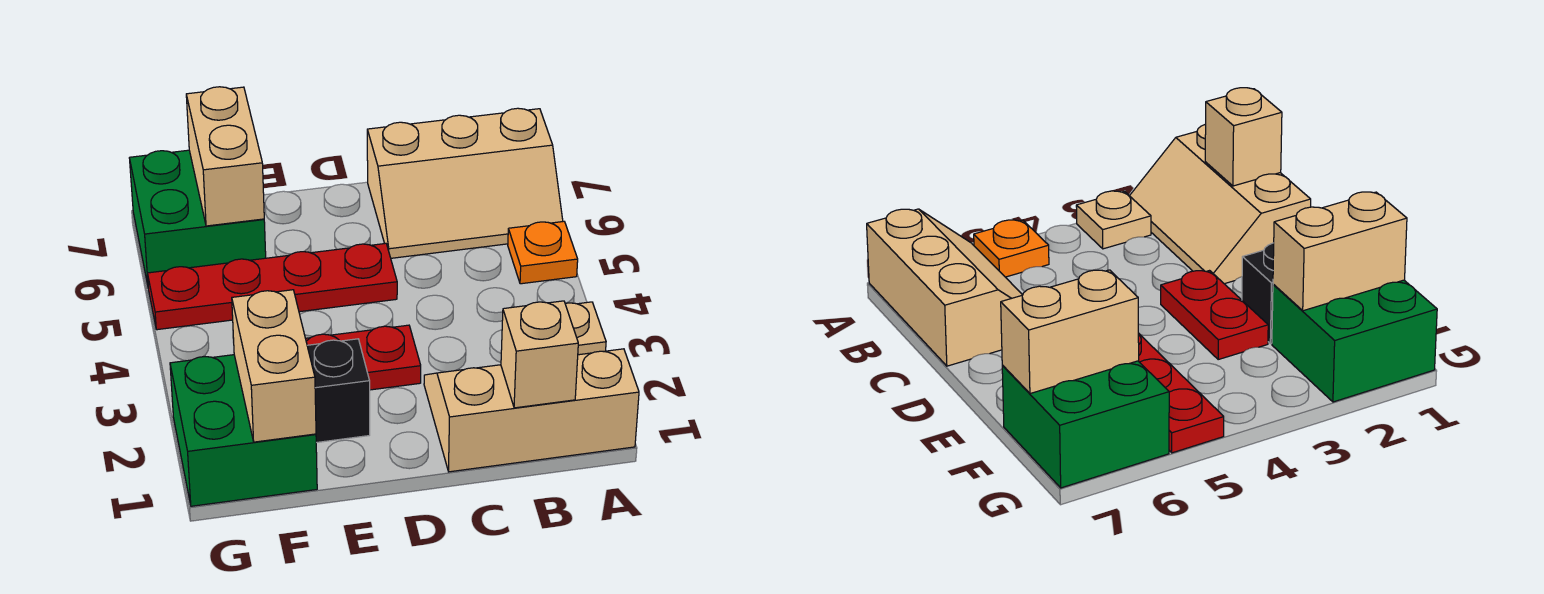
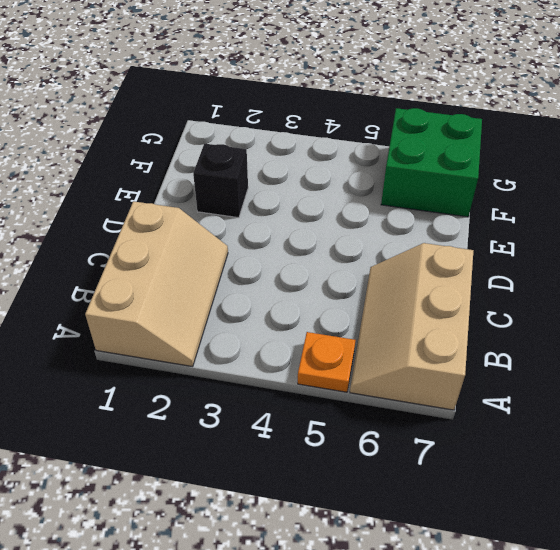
none -> tan plate A3 level 1
none -> red plate D3:E3 level 1
none -> red plate D5:G5 level 1

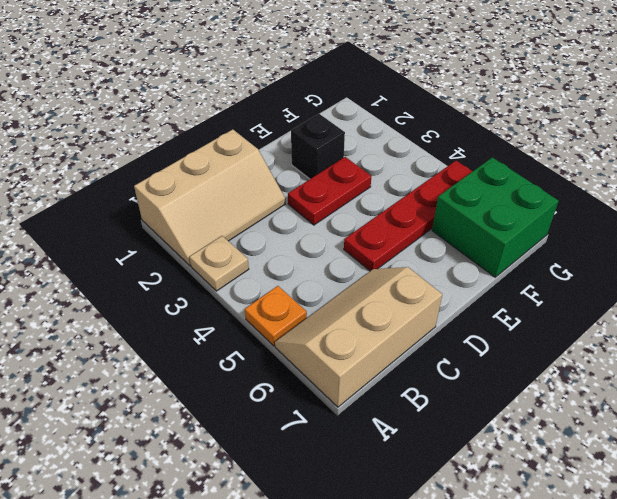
none -> green brick F1:G2 level 1
none -> tan brick B1 level 2
none -> tan brick F1:F2 level 2

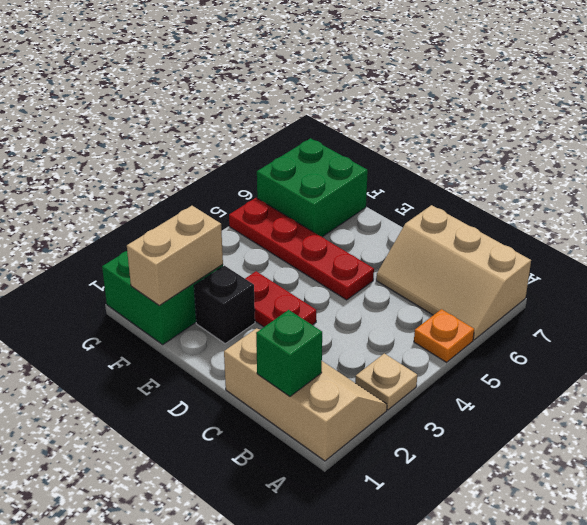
green brick B1 level 2 -> tan brick B1 level 2
none -> tan brick F6:F7 level 2

